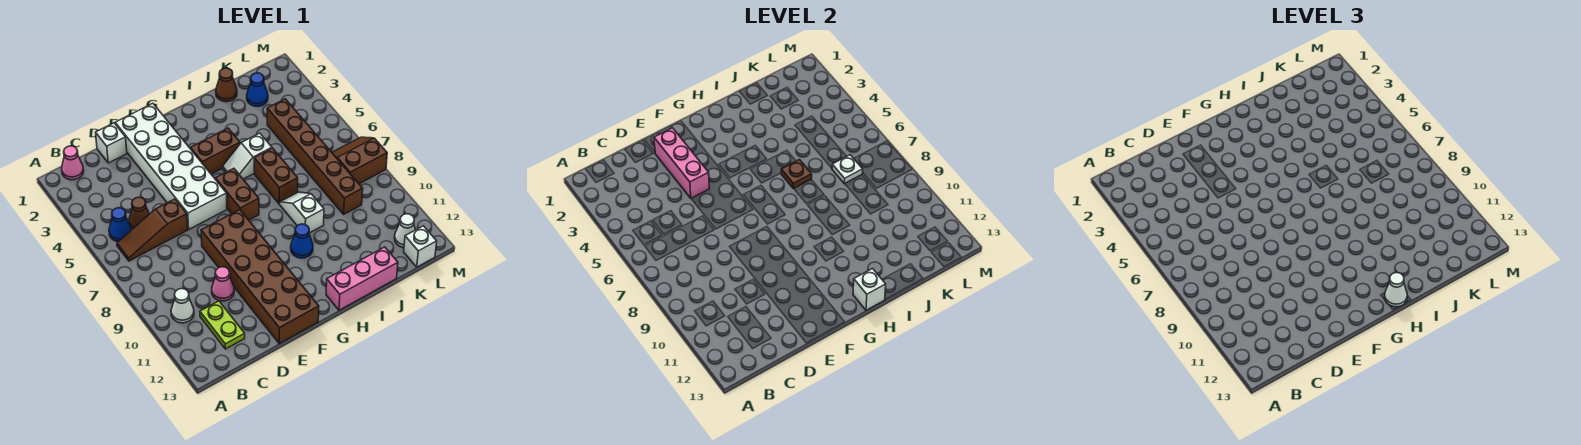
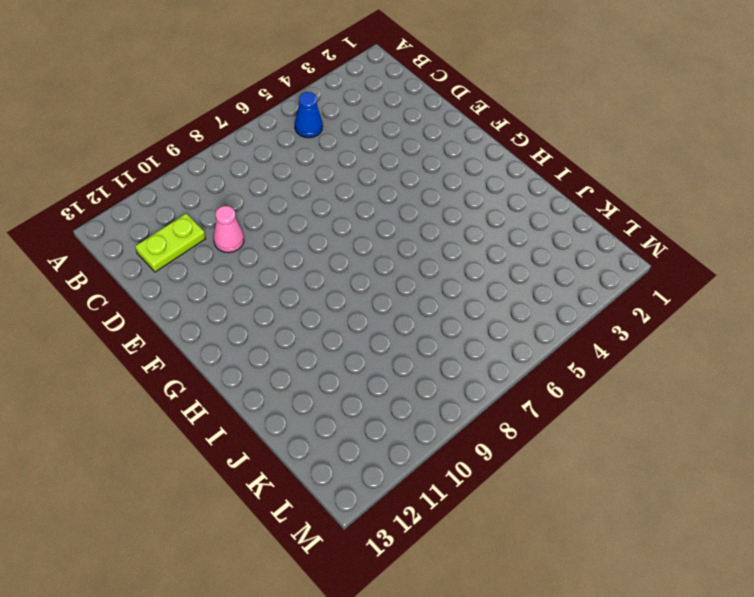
none -> pink cone B1 level 1
none -> brown slope B6:D6 level 1 top D
none -> white cone B10 level 1

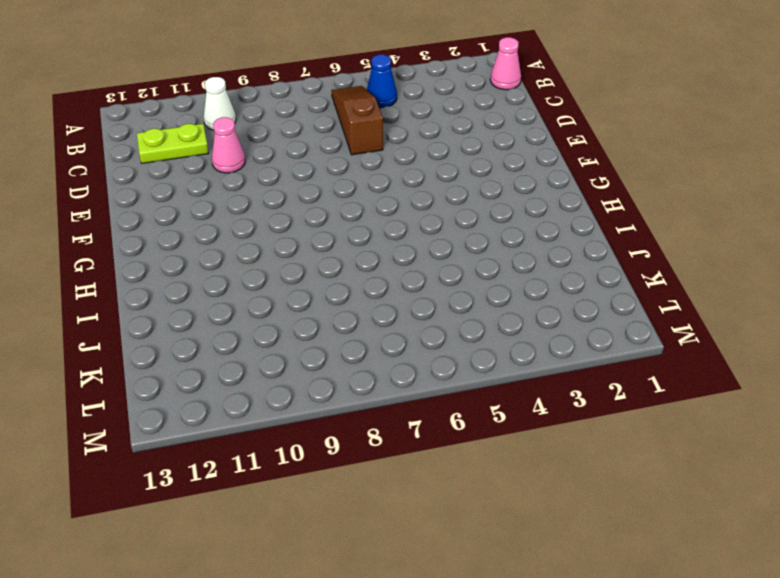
none -> brown cone C5 level 1
none -> white brick D1 level 1
none -> white brick E1:F6 level 1

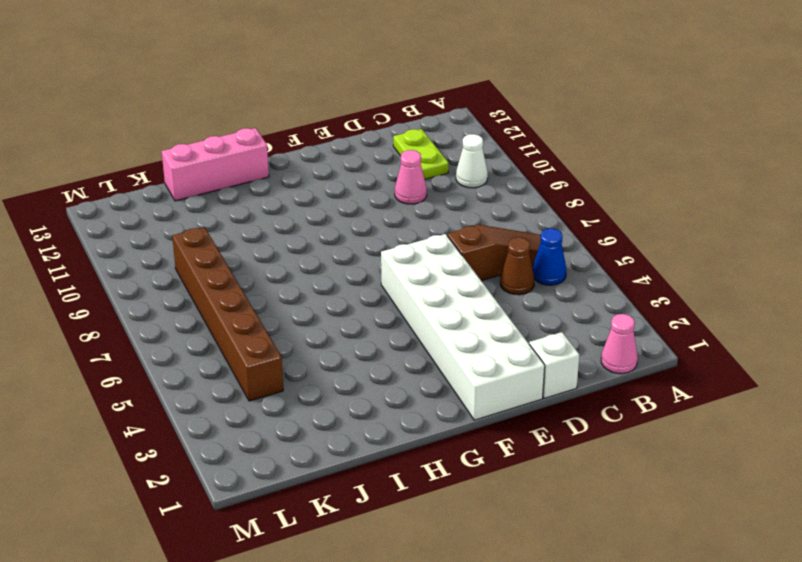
none -> brown brick E8:F13 level 1
none -> brown brick G4:H4 level 1
none -> brown brick G6:G7 level 1

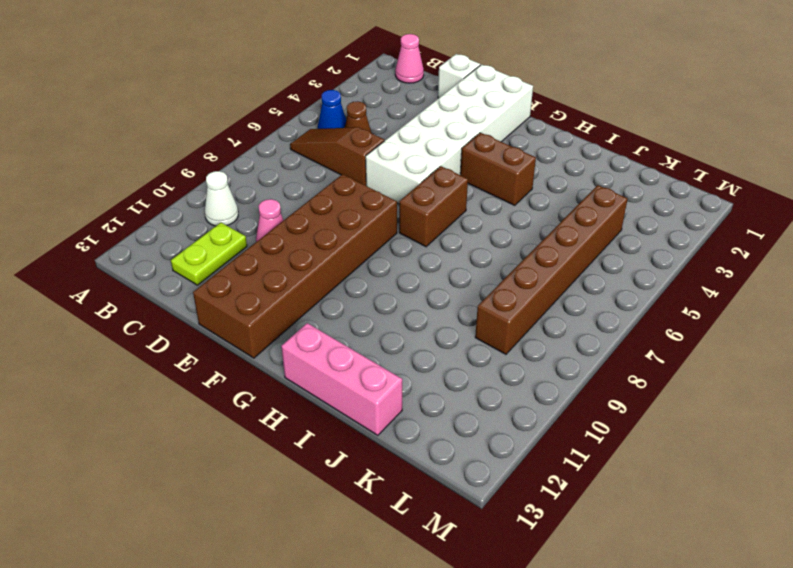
none -> white slope H5:I5 level 1 top I
none -> blue cone H10 level 1
none -> brown brick I6:I7 level 1

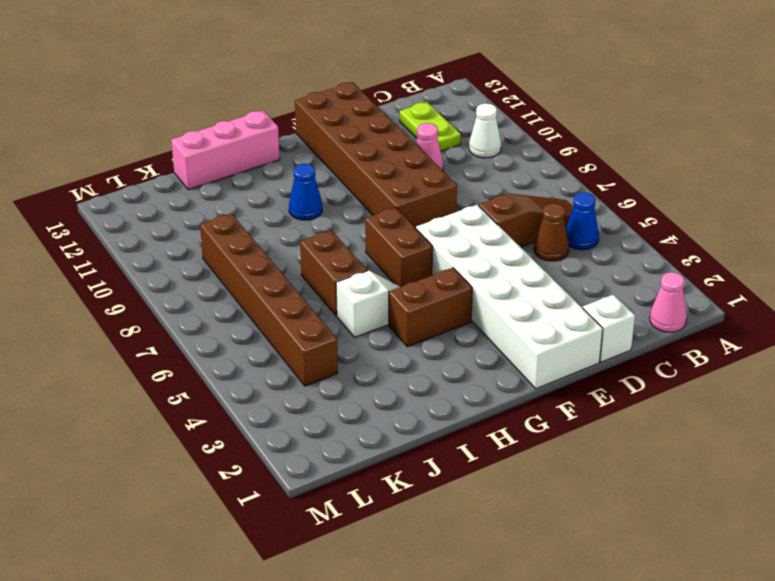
none -> white slope I8:I9 level 1 top 9
none -> brown cone J1 level 1
none -> blue cone K2 level 1

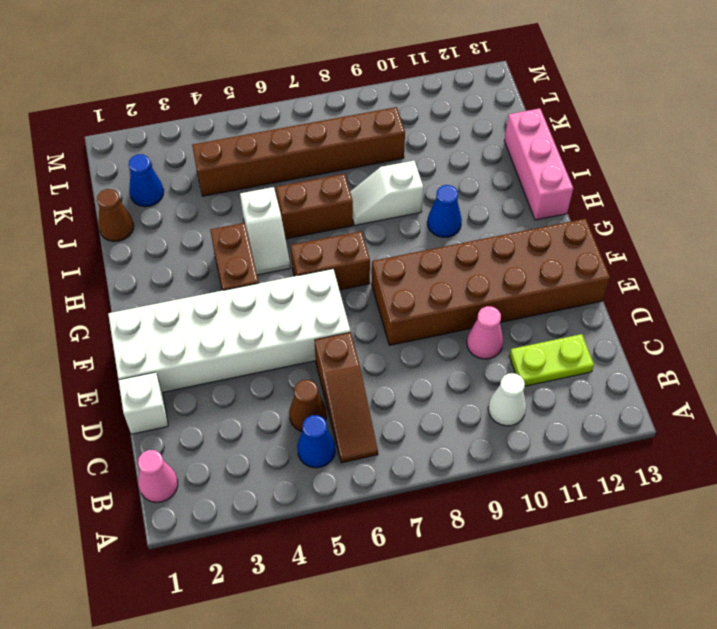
none -> brown slope L7:M8 level 1 top 8
none -> white cone L12 level 1
none -> white brick L13 level 1

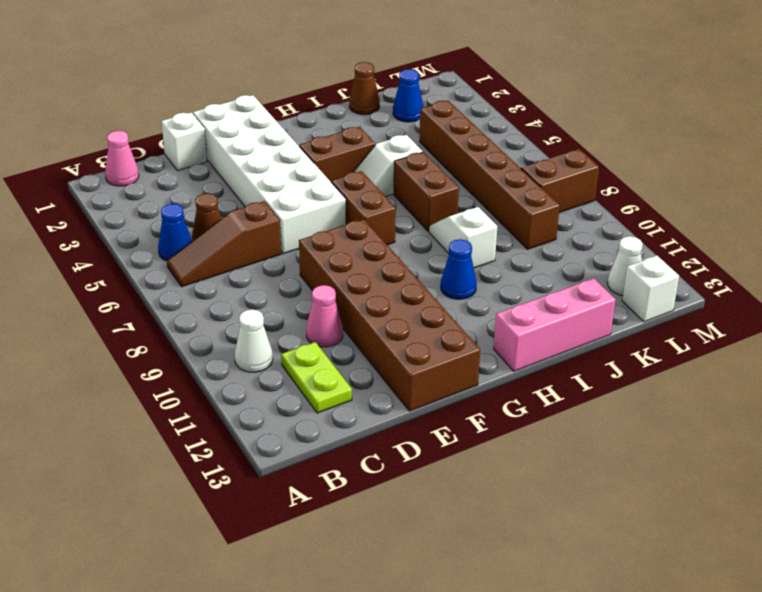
none -> pink brick E2:E4 level 2
none -> white brick H13 level 2
none -> brown plate I6 level 2

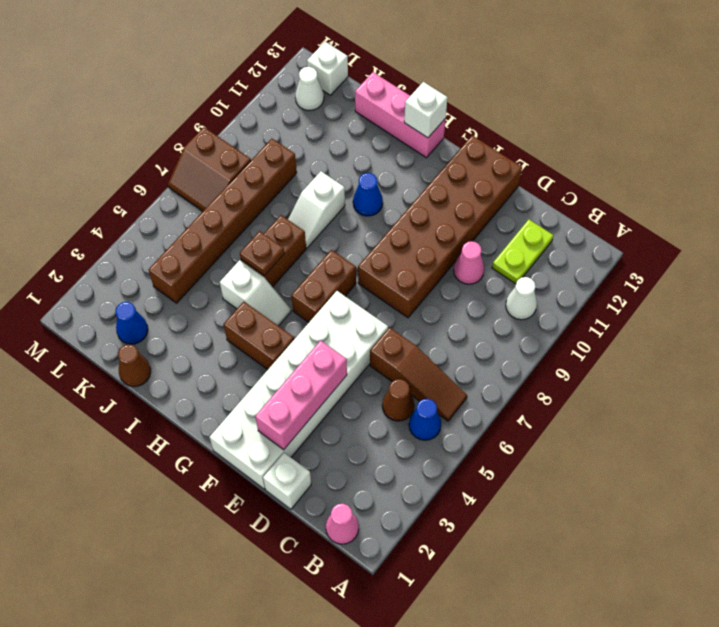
none -> white plate K7 level 2
none -> white cone H13 level 3

